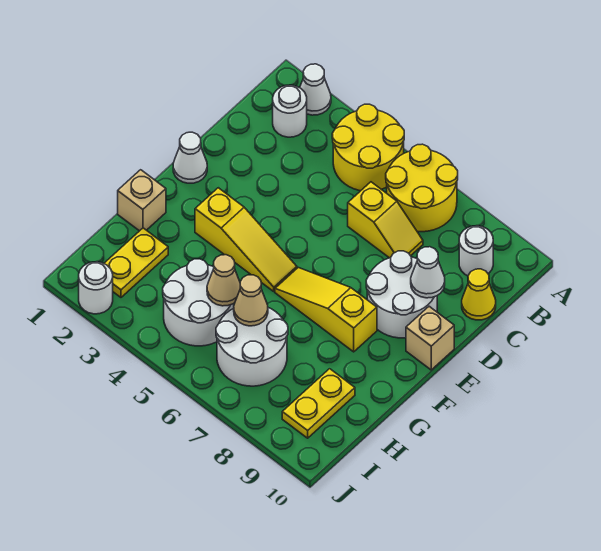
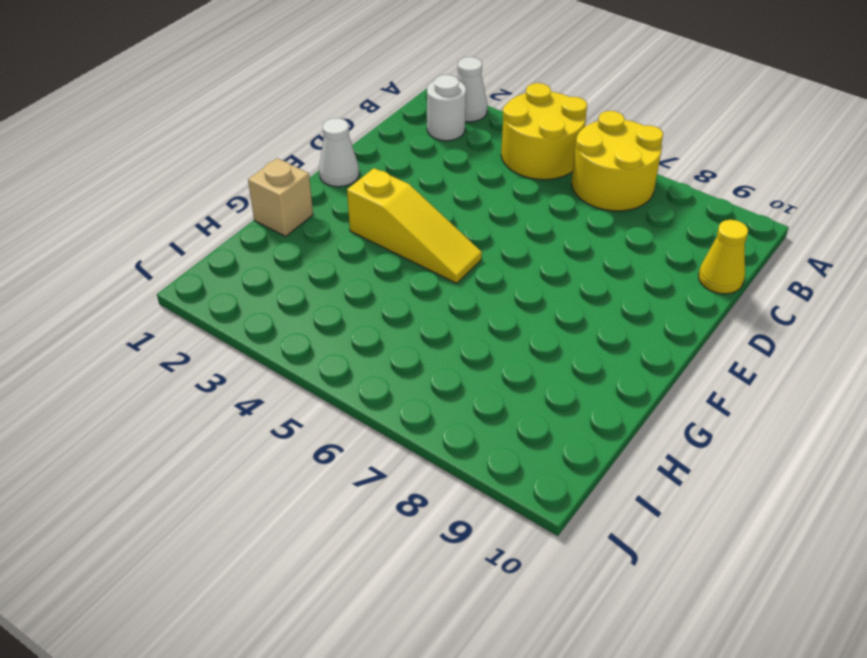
none -> white round brick B9 level 1
none -> yellow slope C6:C7 level 1 top 6
none -> white round brick D8:E9 level 1

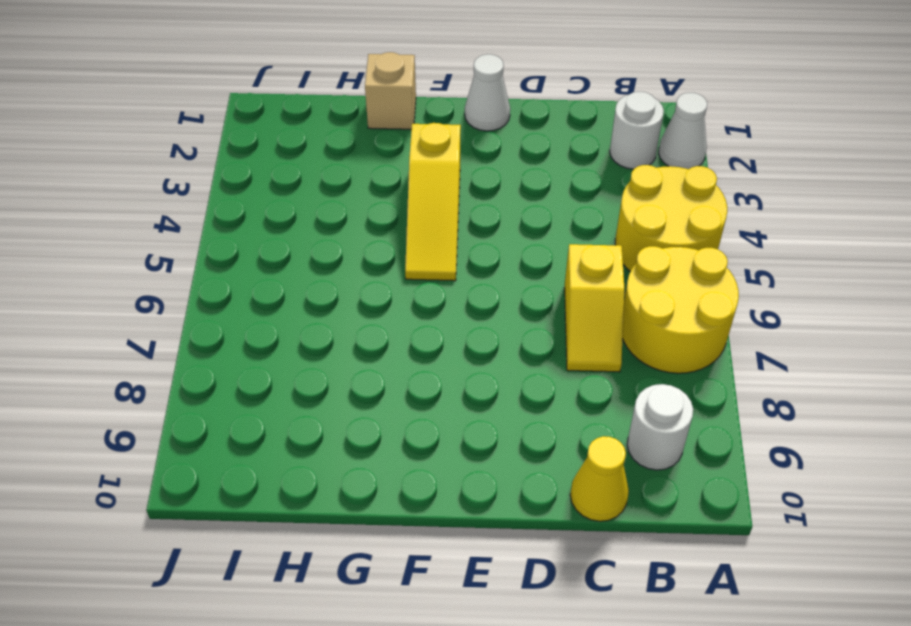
none -> white round brick D8:E9 level 1
none -> tan brick E10 level 1
none -> yellow slope F6:F8 level 1 top 8

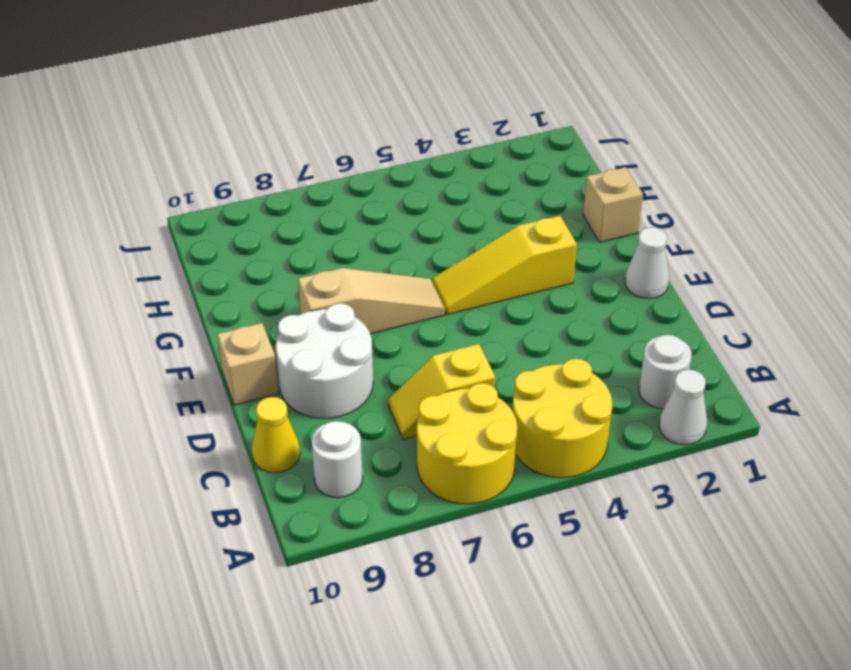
tan slope F6:F8 level 1 top 8 -> yellow slope F6:F8 level 1 top 8
none -> yellow plate H2:I2 level 1
none -> white round brick H4:I5 level 1
none -> white round brick H6:I7 level 1

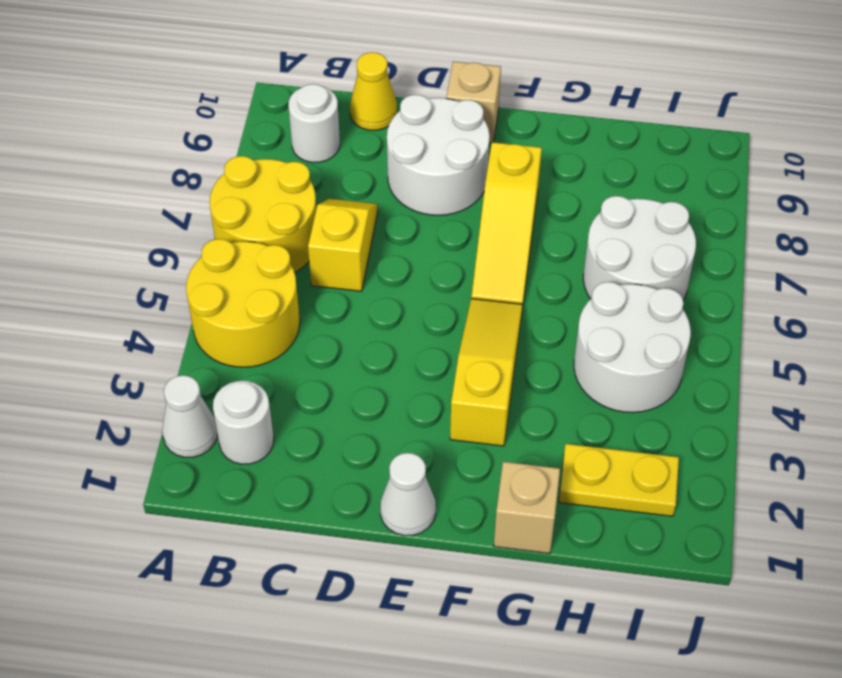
none -> yellow plate H9:I9 level 1
none -> white round brick J2 level 1
none -> white cone D9 level 2

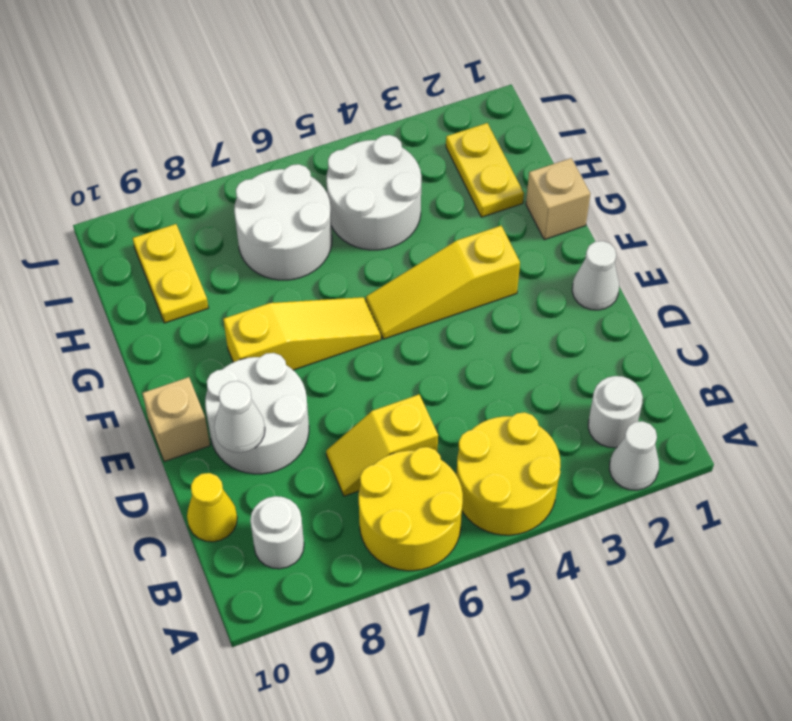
none -> white round brick J2 level 1
none -> tan cone H5 level 2
none -> tan cone H6 level 2

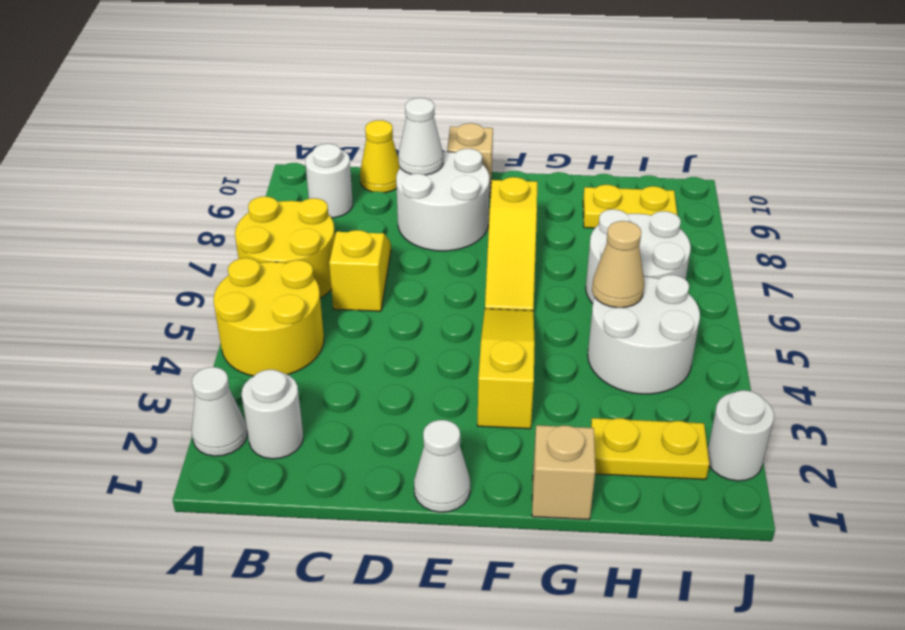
none -> tan cone H6 level 2

